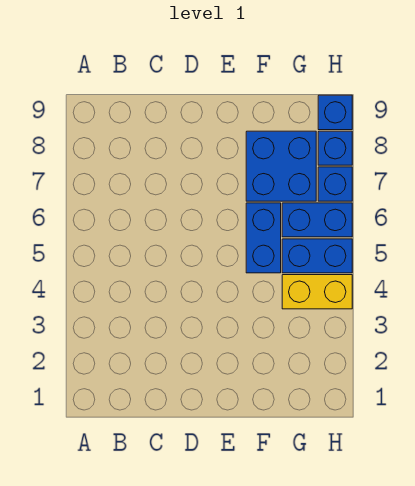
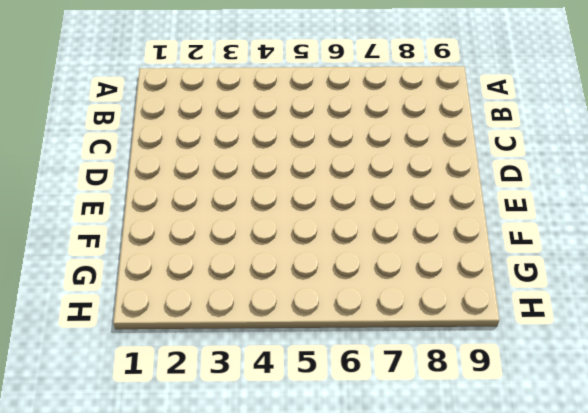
none -> blue brick F5:F6 level 1
none -> blue brick F7:G8 level 1

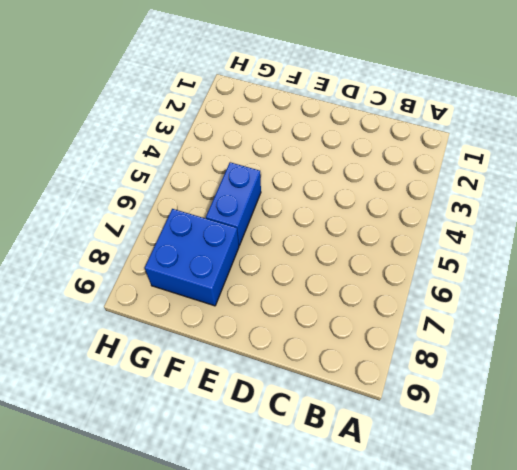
none -> yellow brick G4:H4 level 1
none -> blue brick G5:H5 level 1

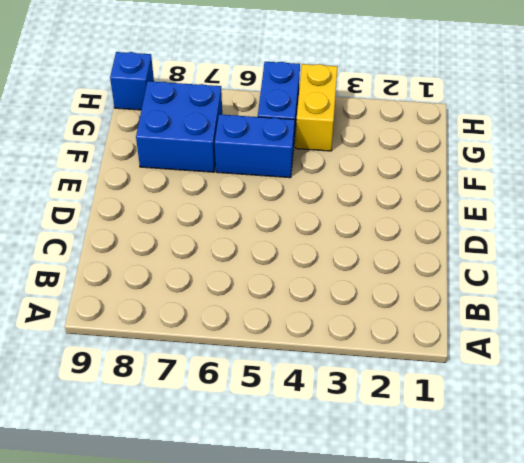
none -> blue brick G6:H6 level 1
none -> blue brick H7 level 1

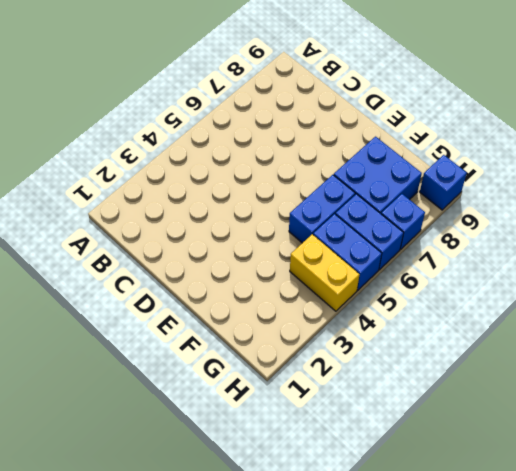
none -> blue brick H8 level 1

